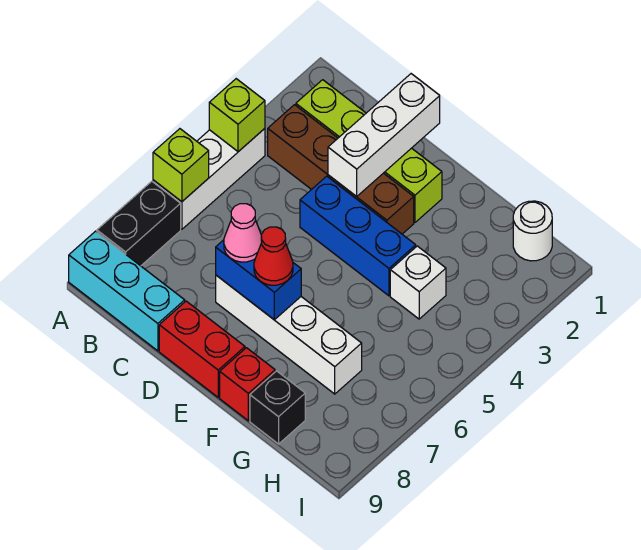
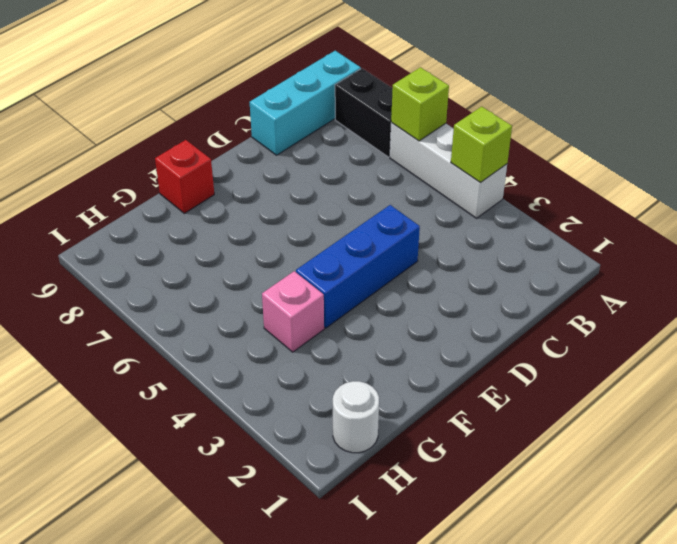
pink brick G4 level 1 -> white brick G4 level 1
none -> lime brick B2:E2 level 1
none -> brown brick B3:E3 level 1
none -> white brick D7:G7 level 1

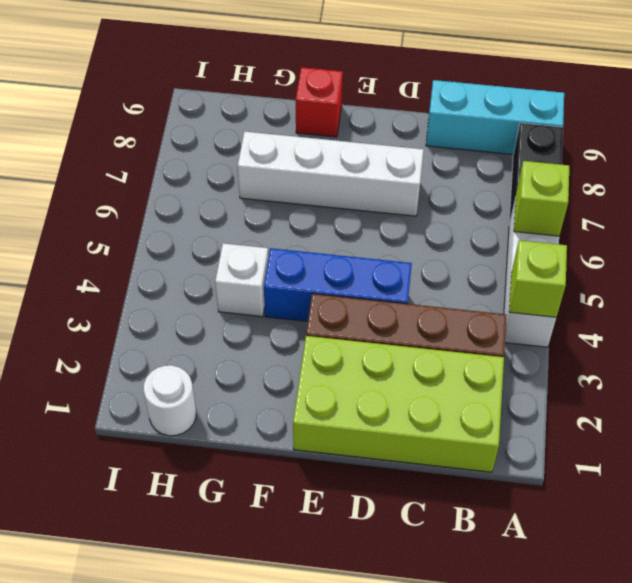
lime brick B1:E2 level 1 -> lime brick B2:E2 level 1
none -> red brick D9:E9 level 1
none -> black brick G9 level 1
none -> white brick D1:D3 level 2

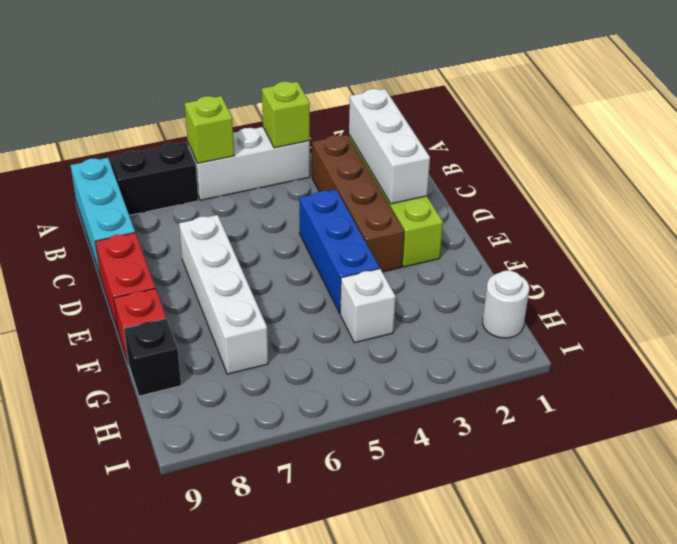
white brick B2:D2 level 2 -> white brick D1:D3 level 2
none -> blue brick D7:E7 level 2
none -> pink cone D7 level 3
none -> red cone E7 level 3

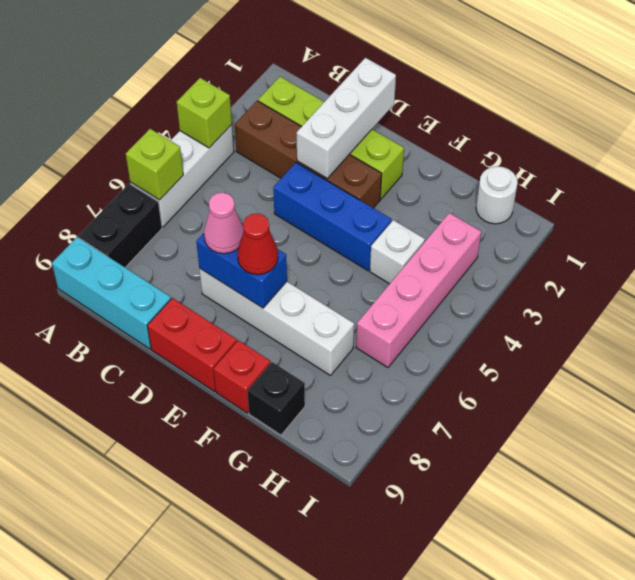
pink brick H3:H6 level 1 -> none

